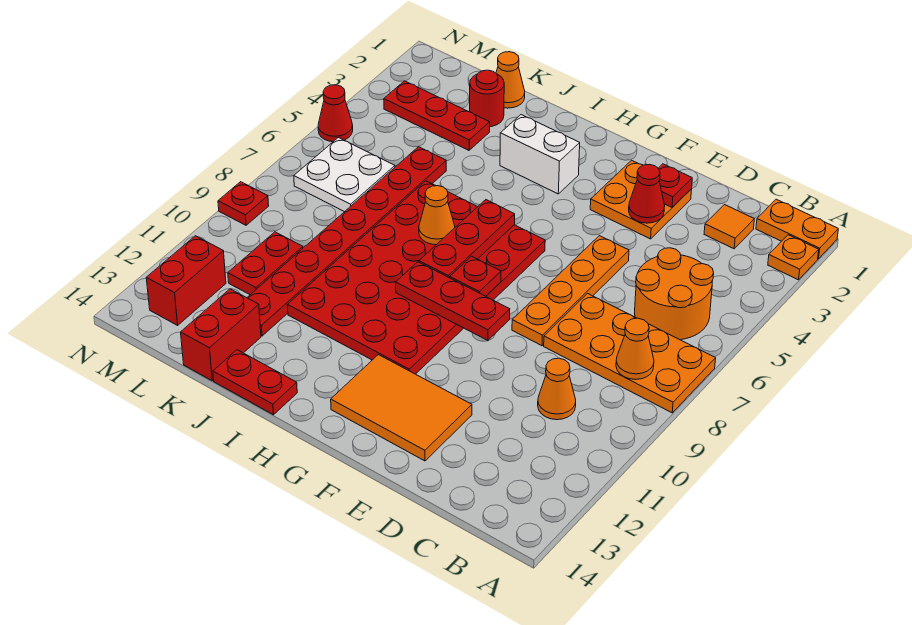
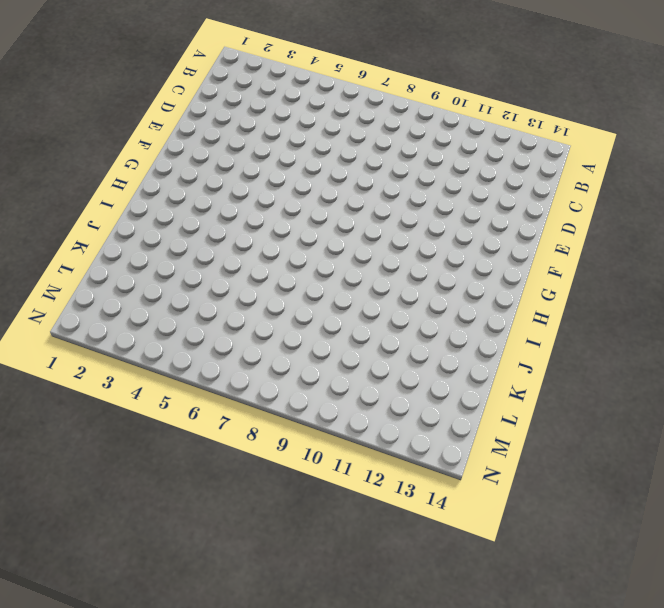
none -> orange plate A1:B1 level 1
none -> orange plate A2 level 1
none -> orange plate A7:D8 level 1

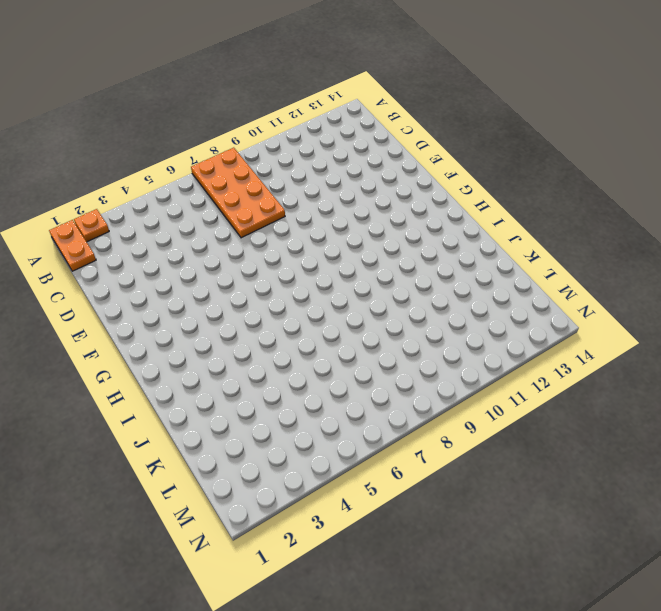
none -> orange round brick B5:C6 level 1
none -> orange tile C2 level 1
none -> orange cone C10 level 1

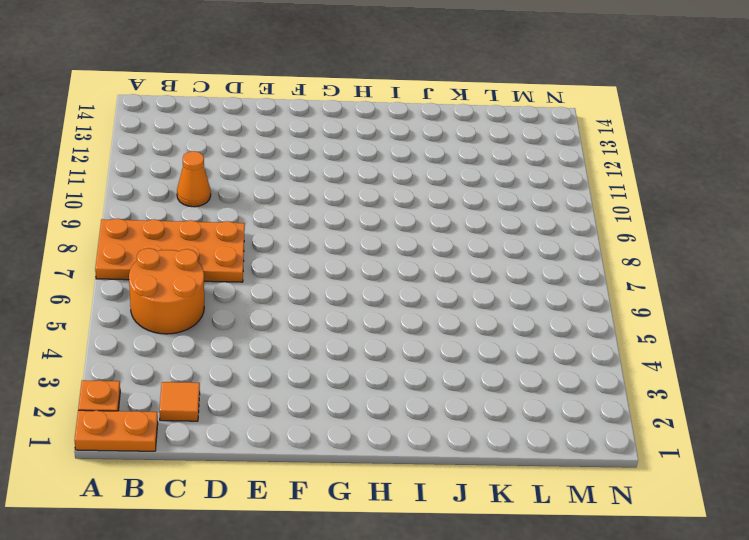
none -> orange plate E2:F3 level 1
none -> orange plate E5:E8 level 1
none -> orange tile E12:G13 level 1

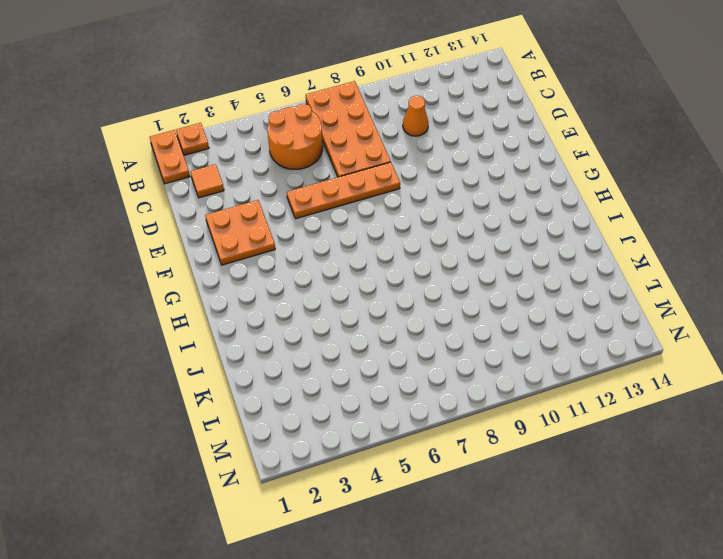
none -> orange tile E12:G13 level 1
none -> red plate G6:J11 level 1
none -> white brick H3:I3 level 1

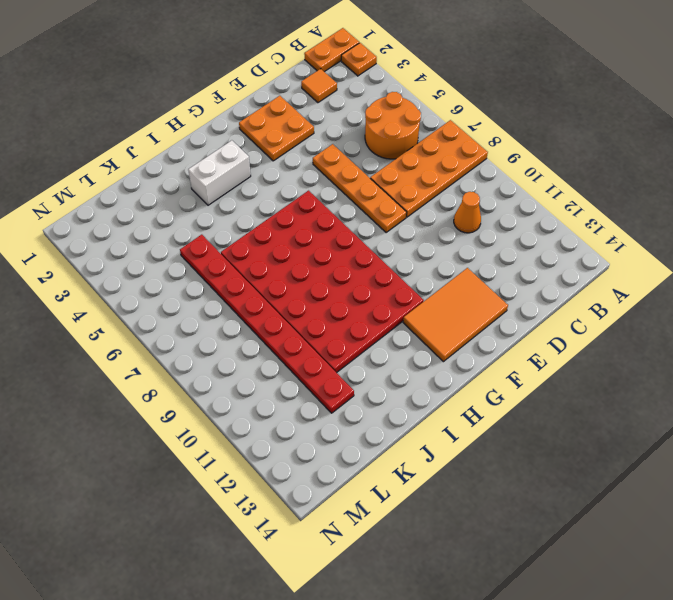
none -> red plate I14:J14 level 1
none -> orange cone K1 level 1
none -> red round brick K2 level 1

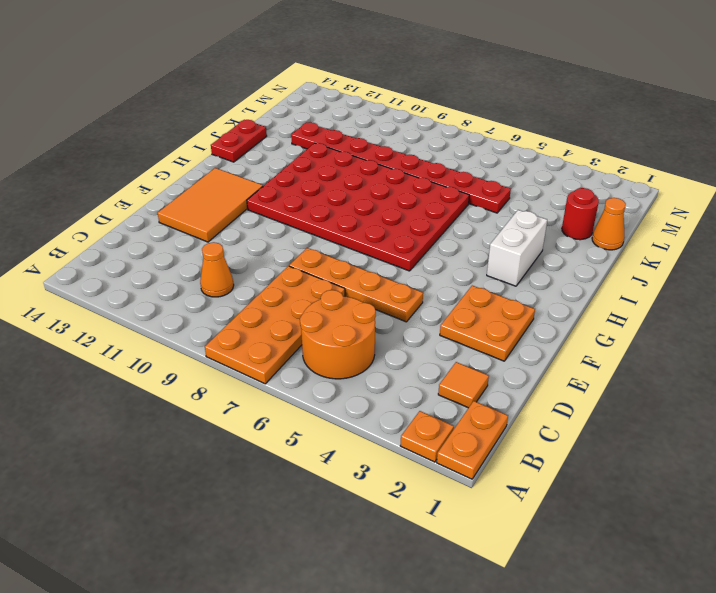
none -> red plate K3:M3 level 1
none -> red brick K13:K14 level 1
none -> white plate L6:M7 level 1

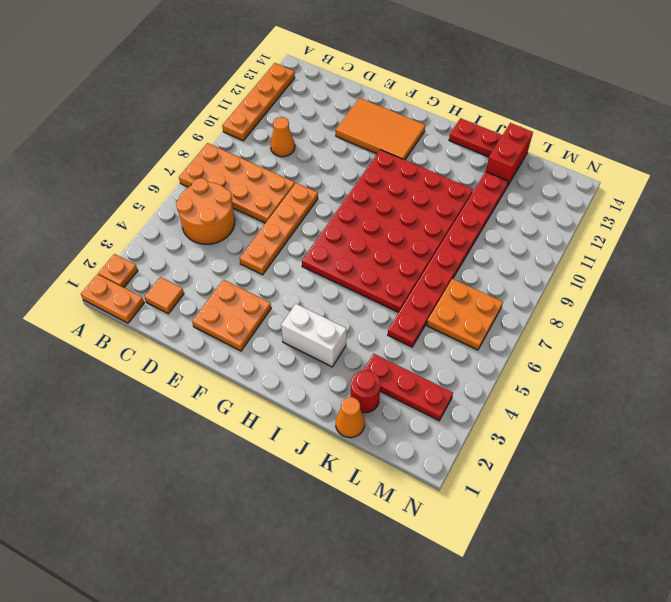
orange plate A10:A13 level 1 -> none
orange plate L6:M7 level 1 -> white plate L6:M7 level 1
none -> red plate L10:L11 level 1
none -> red brick M12:M13 level 1
none -> red cone N5 level 1

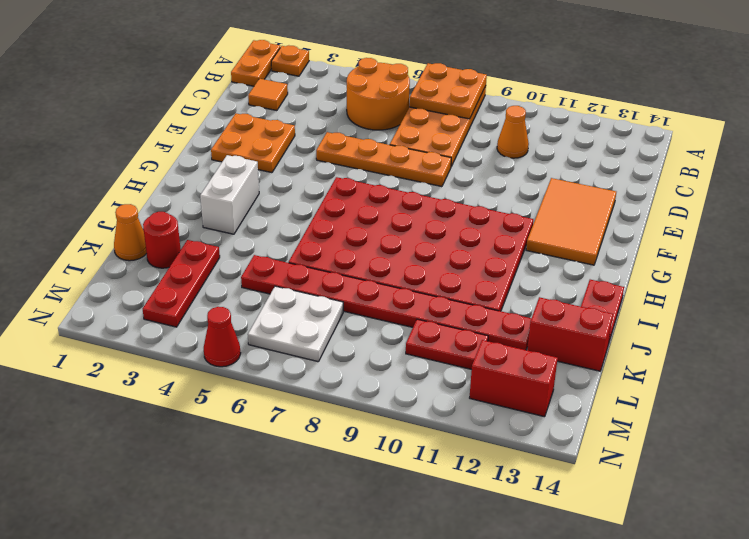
orange plate A7:B8 level 2 -> orange cone B8 level 2
none -> red plate N9 level 1
none -> red plate E2 level 2
none -> red cone E3 level 2

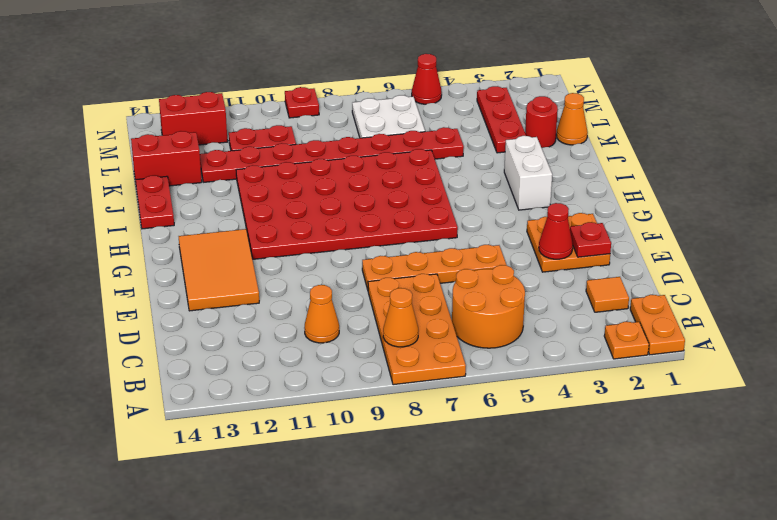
none -> red plate F9:H9 level 2
none -> red plate G8 level 2
none -> red plate H6:H8 level 2

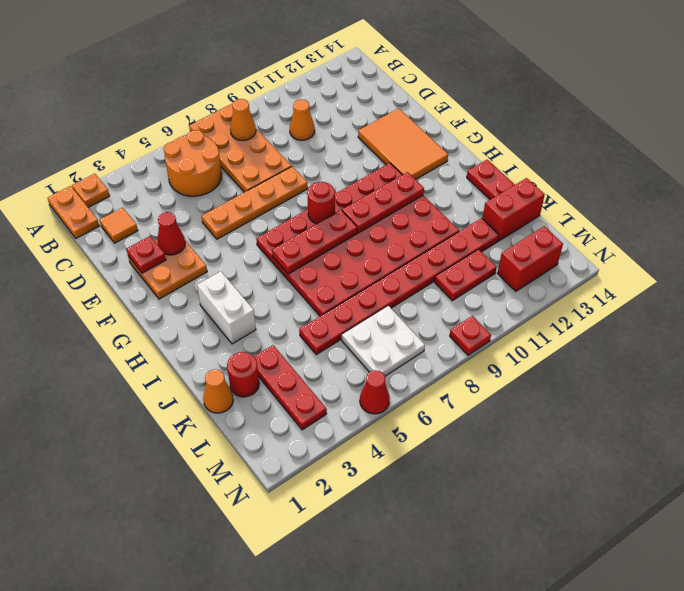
red round brick G8 level 2 -> red plate G8 level 2
red plate H9:H11 level 2 -> red plate F9:H9 level 2
none -> orange cone I7 level 2

